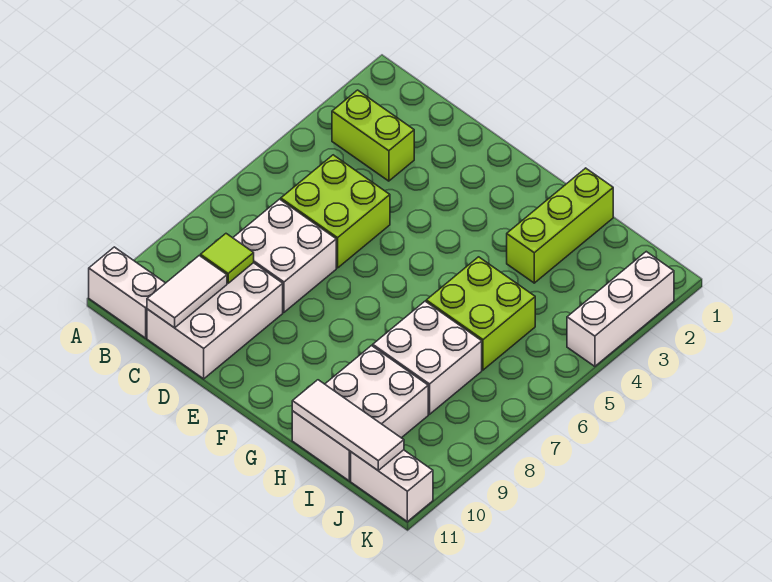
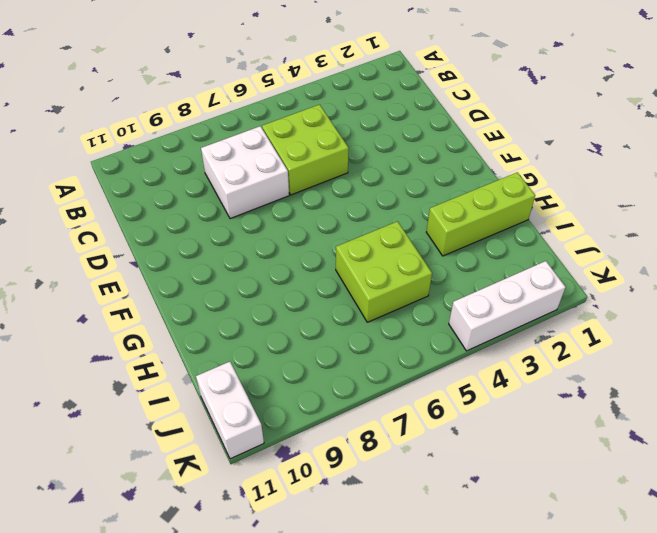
none -> white brick A11:B11 level 1
none -> lime brick B3:C3 level 1
none -> white brick C9:D11 level 1

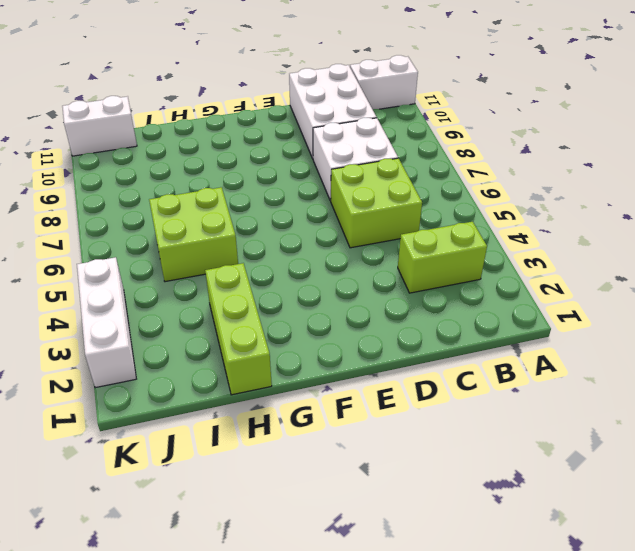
none -> white brick H7:I8 level 1
none -> white brick H9:I11 level 1
none -> lime tile C9 level 2

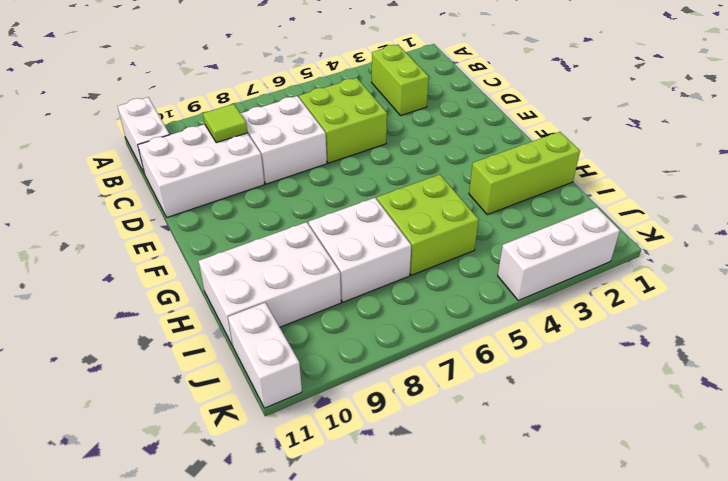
none -> white tile C10:C11 level 2
none -> white tile H11:J11 level 2

